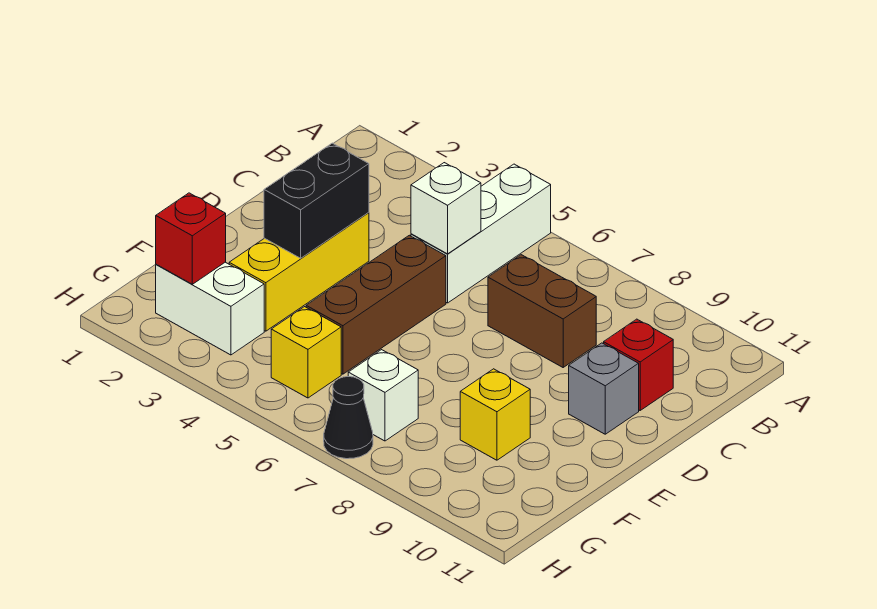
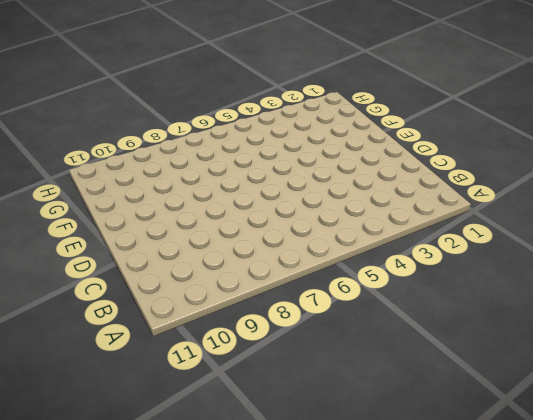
none -> white brick A5:C5 level 1
none -> brown brick C7:C8 level 1
none -> red brick C10 level 1

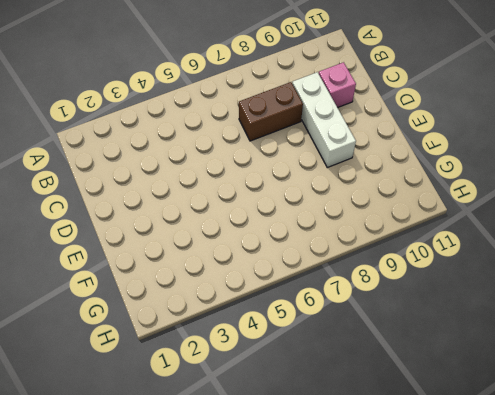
white brick C9:E9 level 1 -> white brick A5:C5 level 1
pink brick C10 level 1 -> red brick C10 level 1
none -> yellow brick D3:F3 level 1
none -> brown brick D5:F5 level 1
none -> grey brick D10 level 1

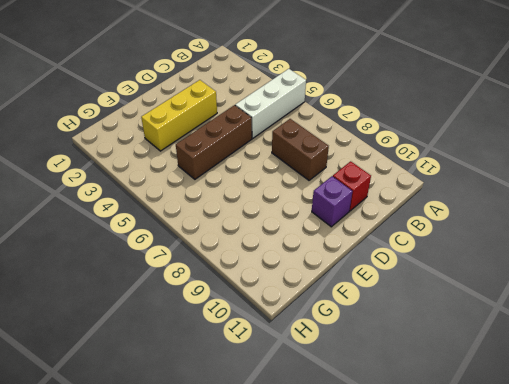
purple brick D10 level 1 -> grey brick D10 level 1
none -> yellow brick F9 level 1
none -> white brick G2:G3 level 1
none -> yellow brick G5 level 1

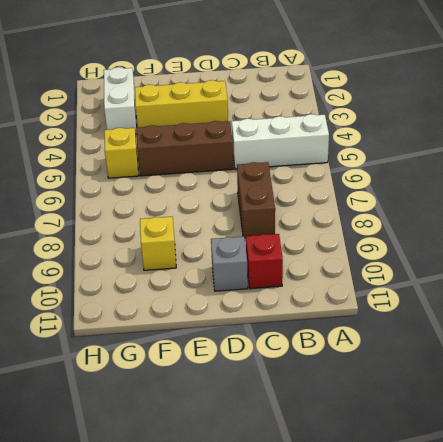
none -> white brick G7 level 1
none -> black cone H7 level 1
none -> white brick C5 level 2

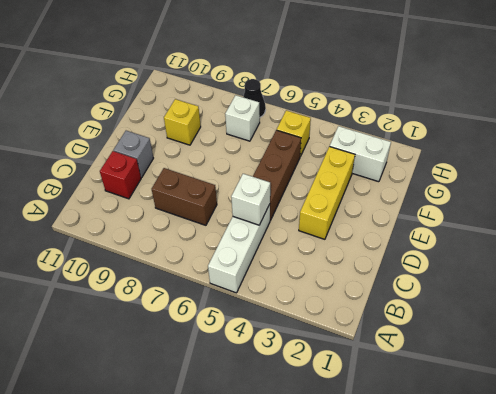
none -> black brick D3:E3 level 2
none -> red brick G2 level 2

